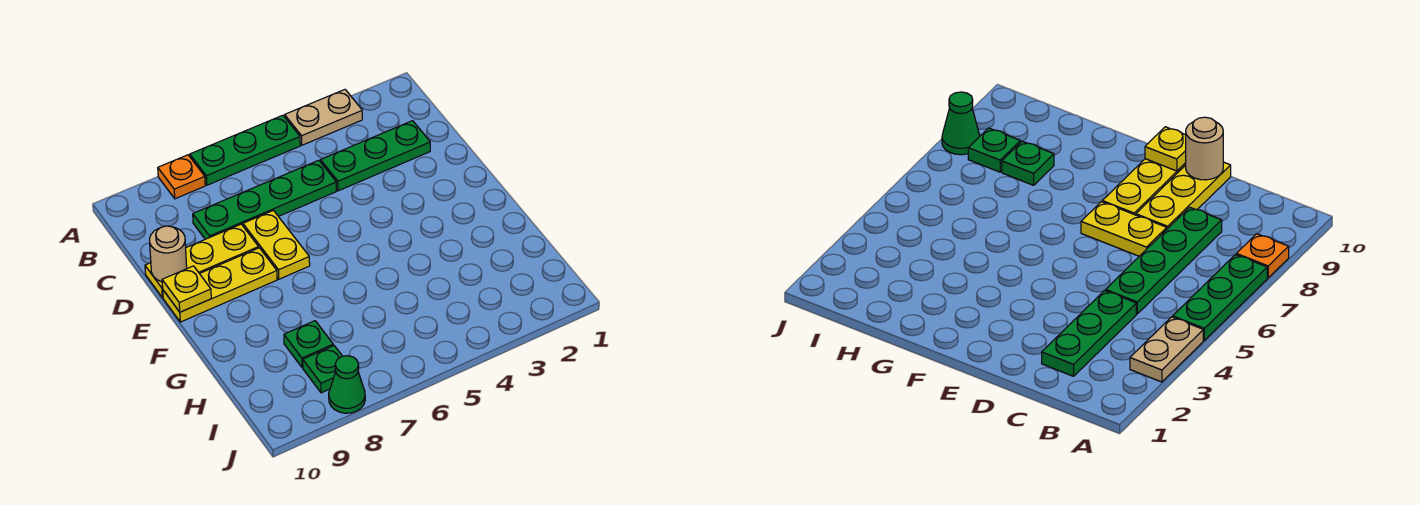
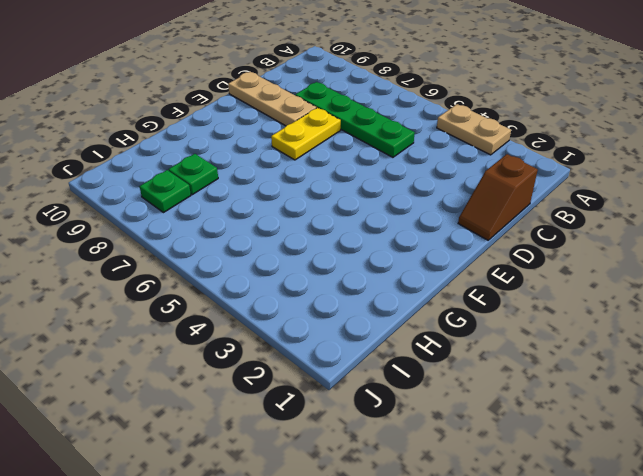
brown slope C1:D1 level 1 top C -> none
tan plate D8:D10 level 1 -> yellow plate D8:D10 level 1
none -> green plate A5:A7 level 1
none -> orange plate A8 level 1
none -> green plate C2:C4 level 1

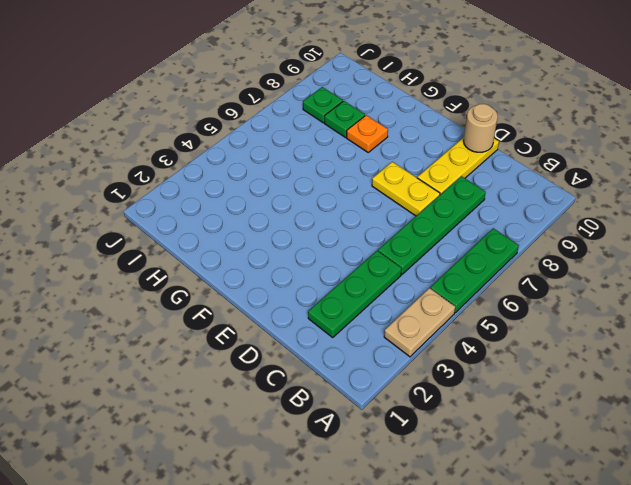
orange plate G8 level 1 -> orange plate A8 level 1
none -> yellow plate E8:E10 level 1
none -> green cone J8 level 1
none -> yellow plate E10 level 2

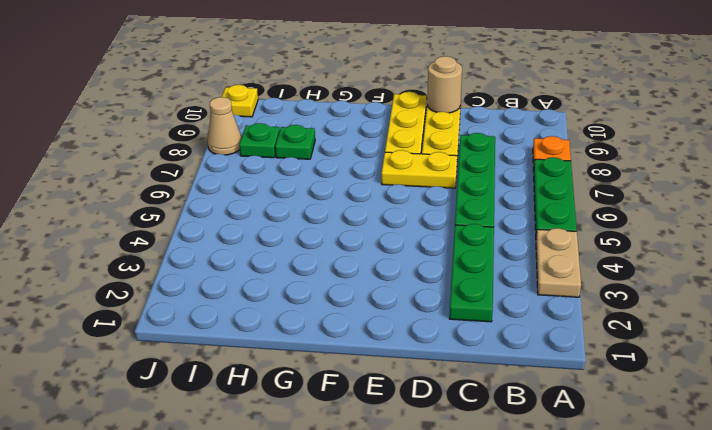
tan cone J8 level 1 -> green cone J8 level 1
yellow plate J10 level 1 -> yellow plate E10 level 2

